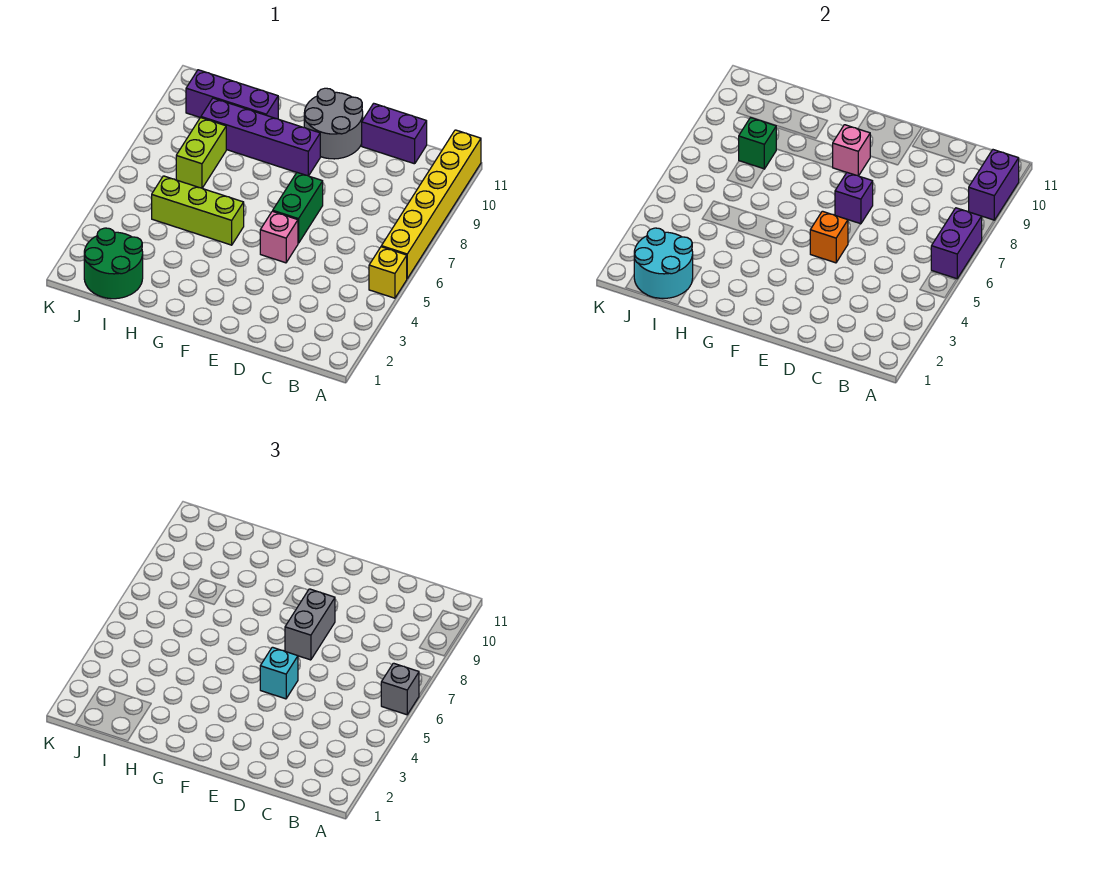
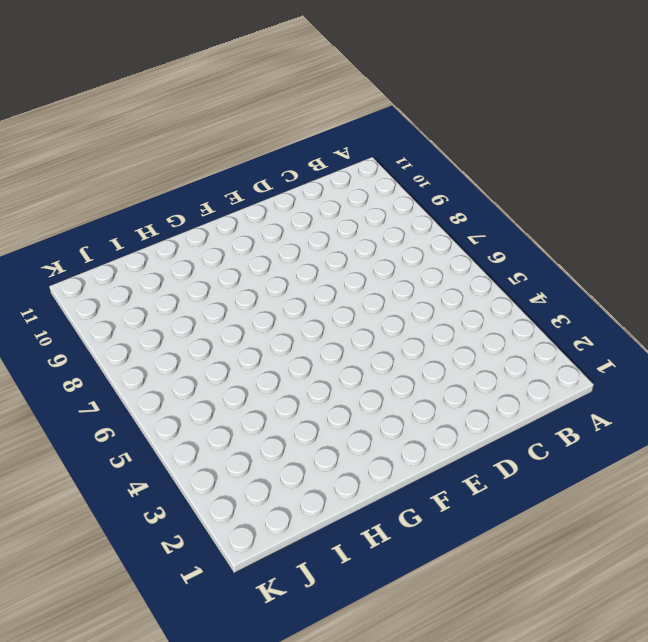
none -> yellow brick A5 level 1
none -> yellow brick A6:A11 level 1
none -> purple brick C11:D11 level 1

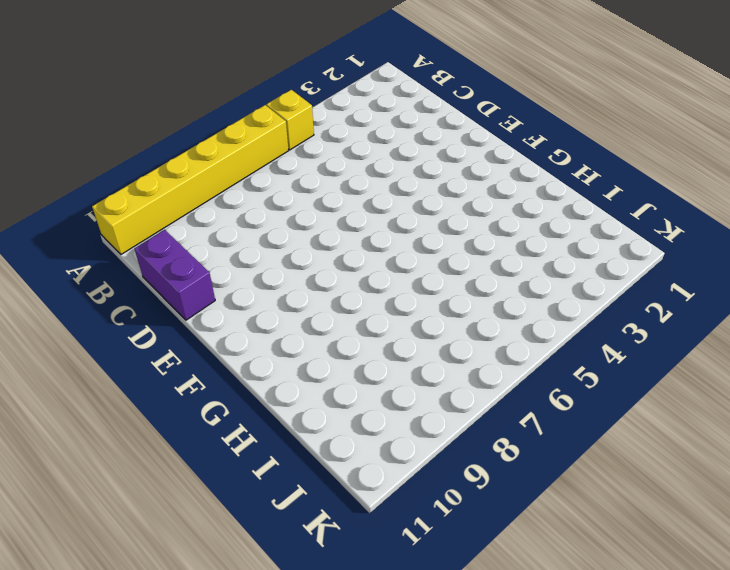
none -> pink brick E5 level 1
none -> green brick E6:E7 level 1
none -> grey round brick E10:F11 level 1

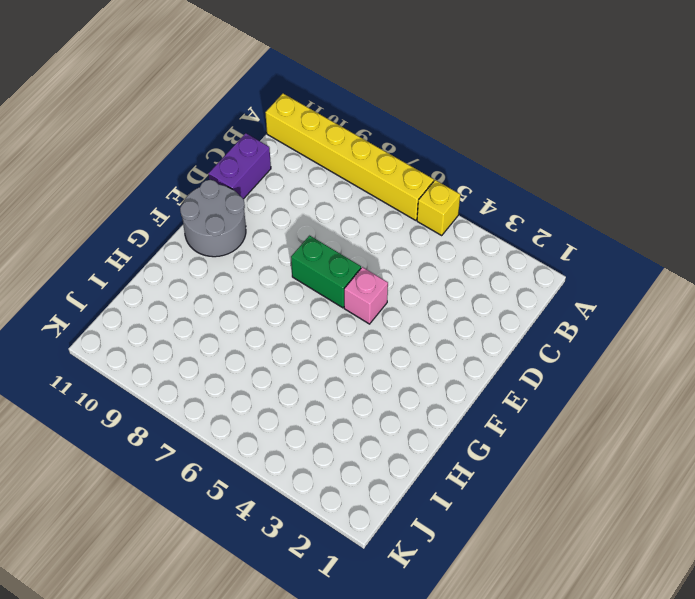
none -> purple brick F9:I9 level 1
none -> lime brick G5:I5 level 1
none -> purple brick H10:J10 level 1

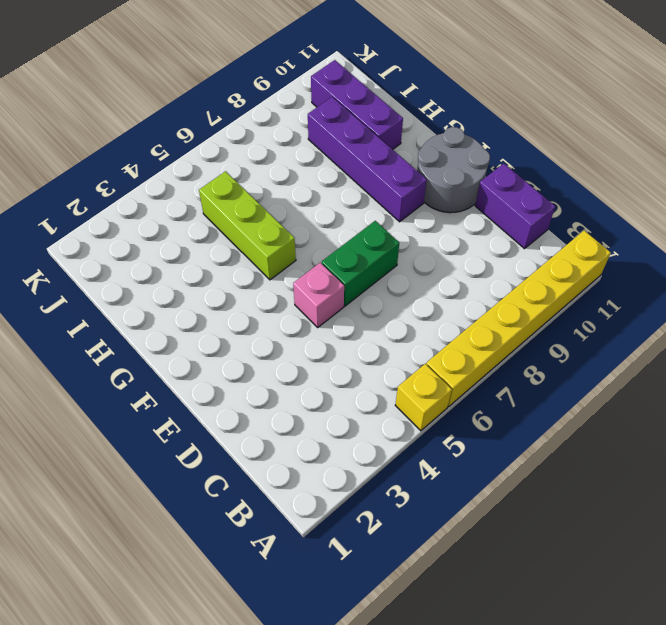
none -> green round brick I1:J2 level 1
none -> lime brick I7:I8 level 1
none -> purple brick A6:A7 level 2

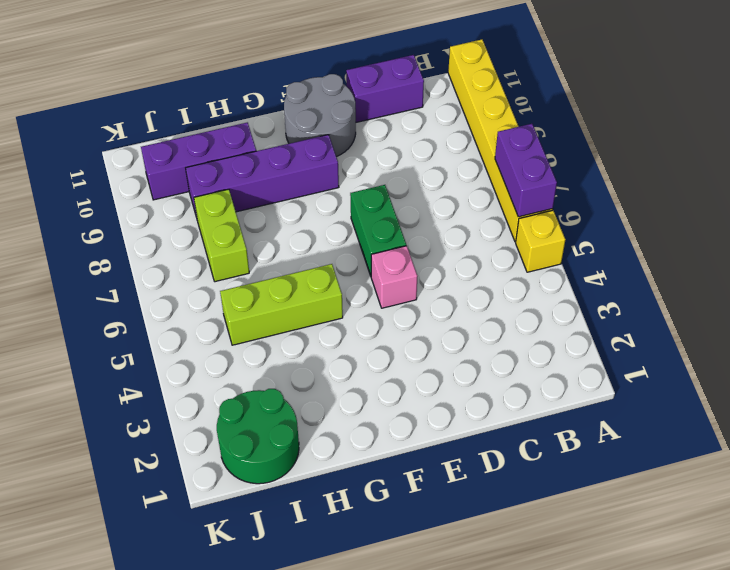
none -> purple brick A9:A10 level 2
none -> orange brick E5 level 2
none -> purple brick E7 level 2

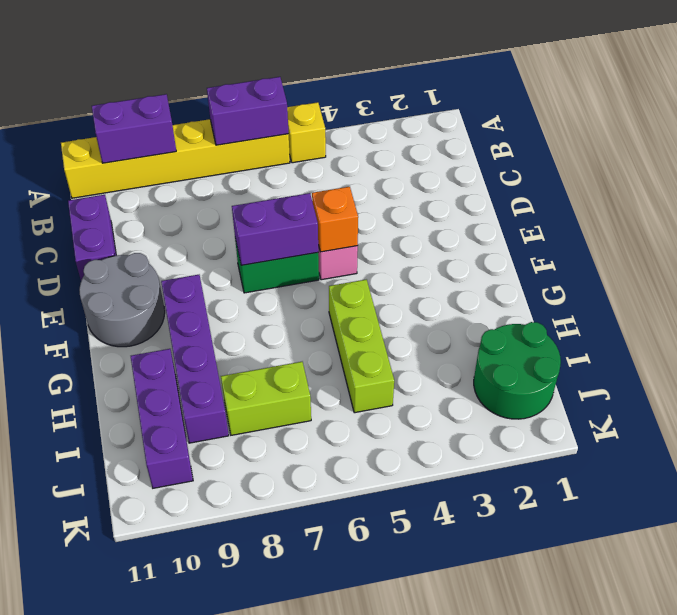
purple brick E6:E7 level 2 -> purple brick E7 level 2
none -> pink brick F9 level 2
none -> cyan round brick I1:J2 level 2
none -> green brick I8 level 2

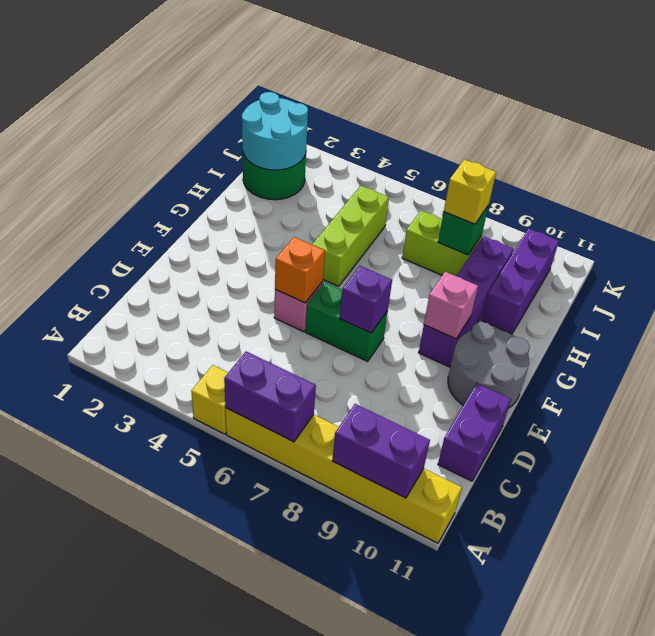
yellow brick I8 level 3 -> none
none -> grey brick A6 level 3
none -> cyan brick E5 level 3
none -> grey brick E7:E8 level 3

